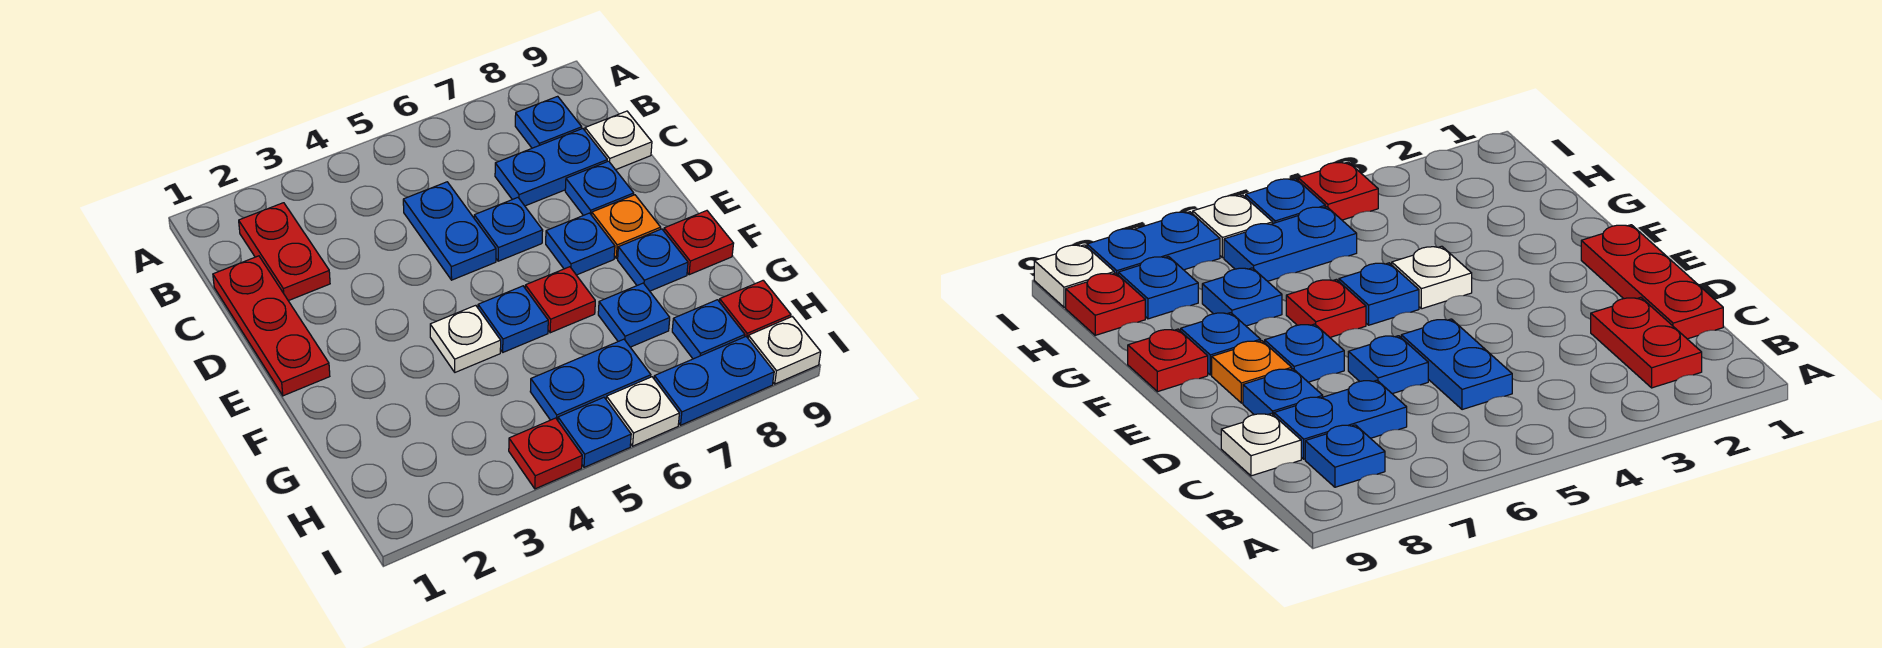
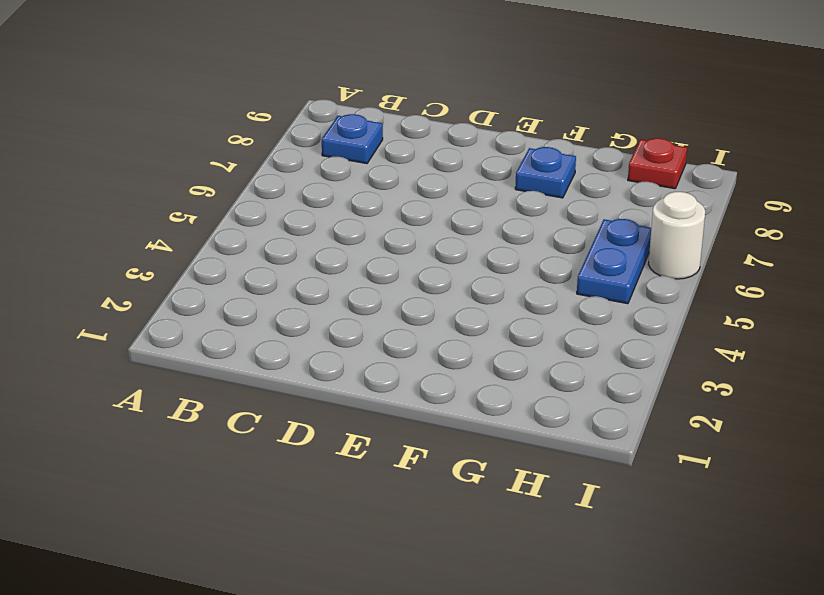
white round brick I6 level 1 -> white plate I6 level 1
none -> red plate B2:C2 level 1
none -> red plate C1:E1 level 1
none -> blue plate C5:D5 level 1

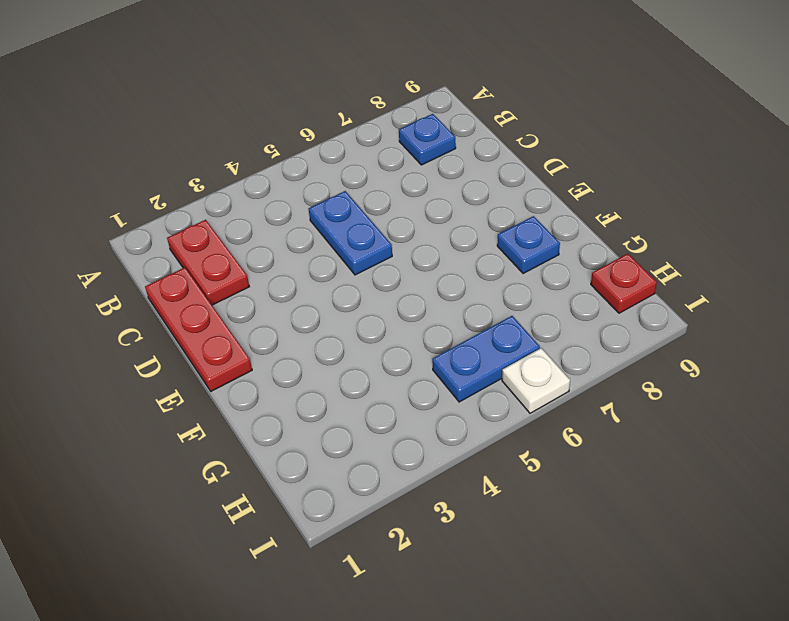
none -> blue plate C7:C8 level 1
none -> white plate C9 level 1
none -> blue plate D6 level 1

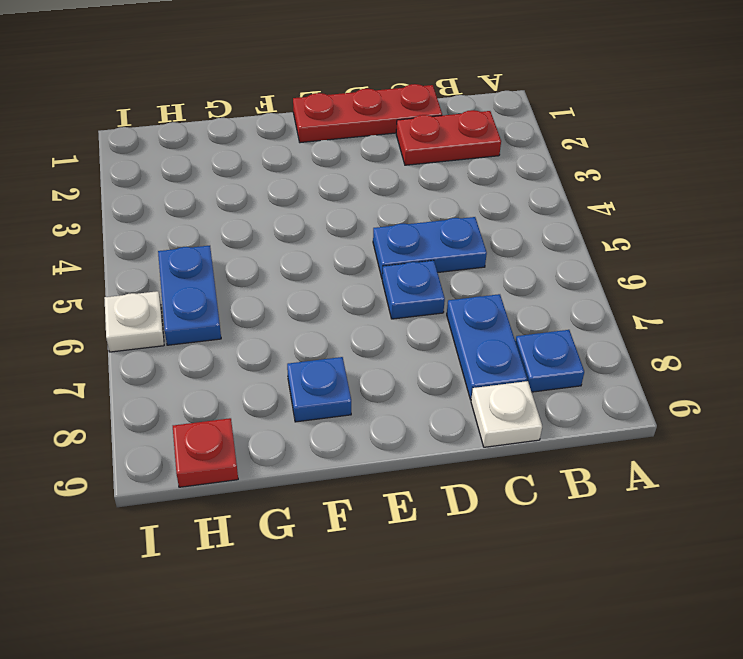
none -> blue plate D8 level 1
none -> blue plate E7 level 1
none -> orange plate E8 level 1

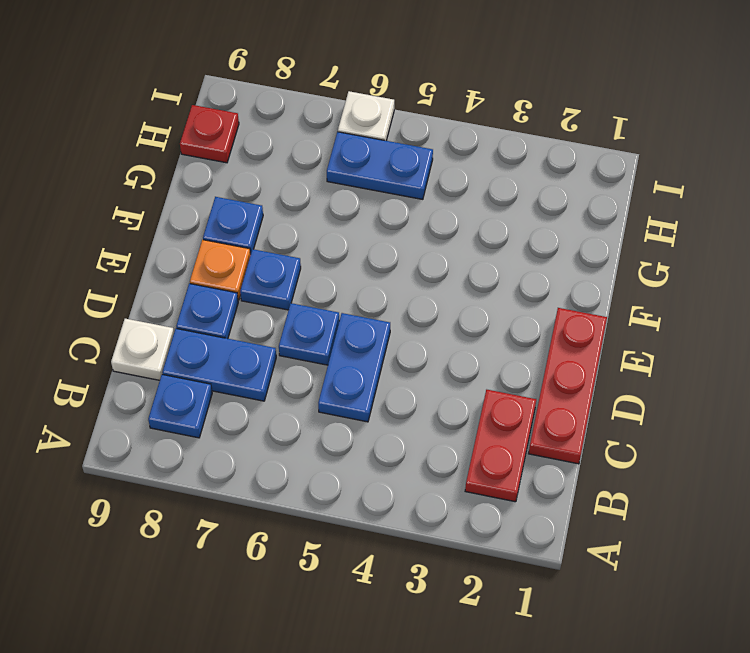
none -> white plate F4 level 1
none -> blue plate F5 level 1
none -> red plate F6 level 1

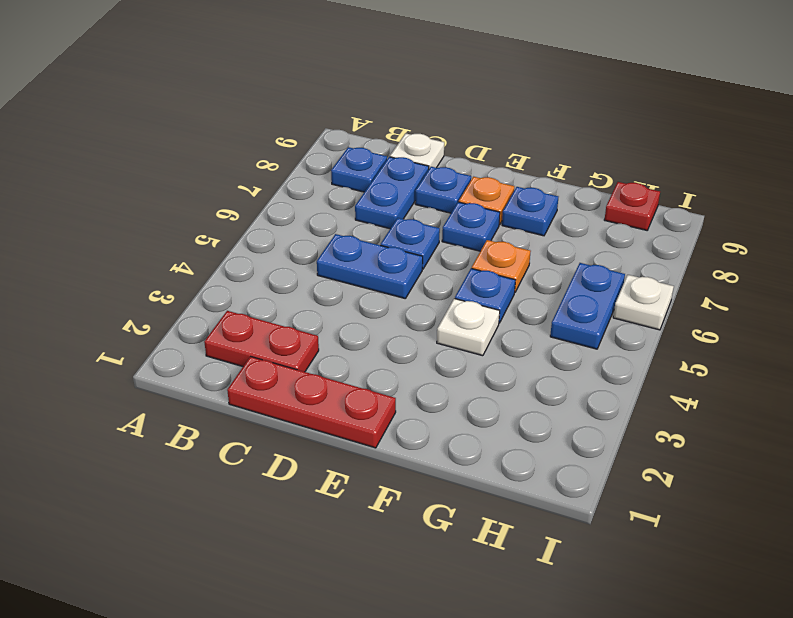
orange plate F6 level 1 -> red plate F6 level 1
none -> red plate F9 level 1
none -> blue plate G7 level 1
none -> blue plate H8 level 1

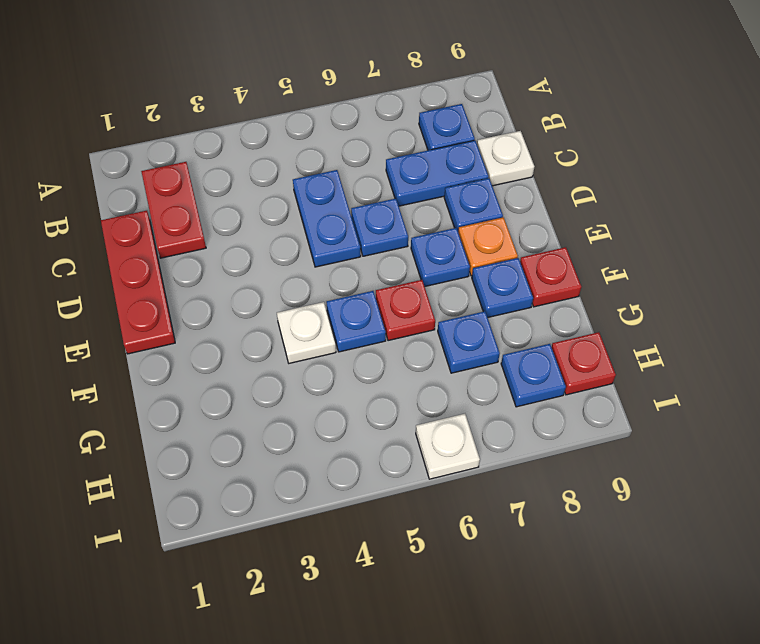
none -> blue plate H5:H6 level 1
none -> red plate I4 level 1
none -> blue plate I5 level 1

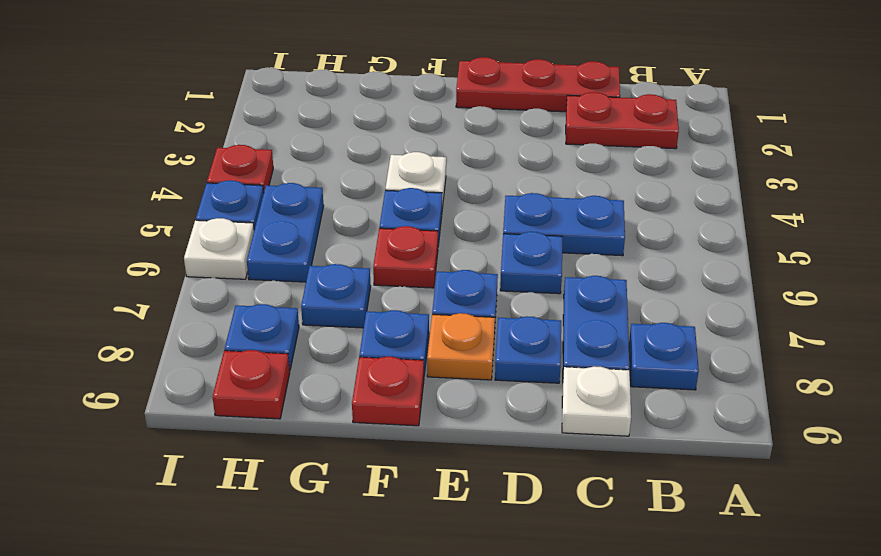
none -> blue plate I7:I8 level 1
none -> white plate I9 level 1

